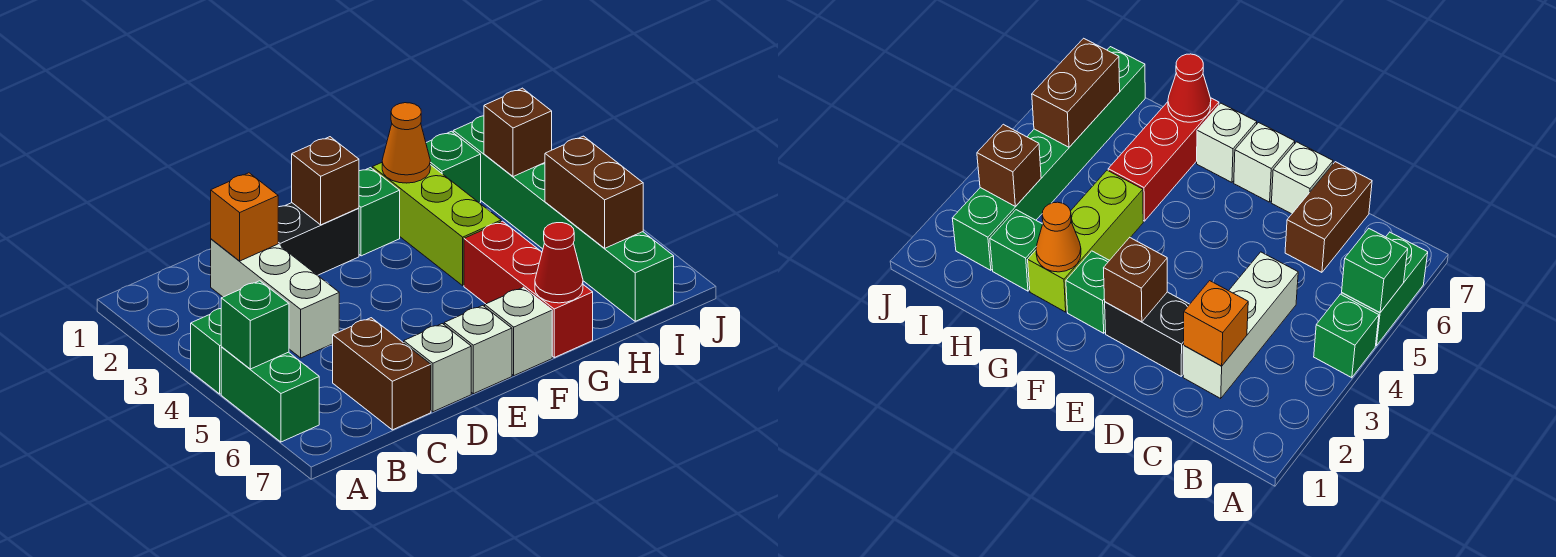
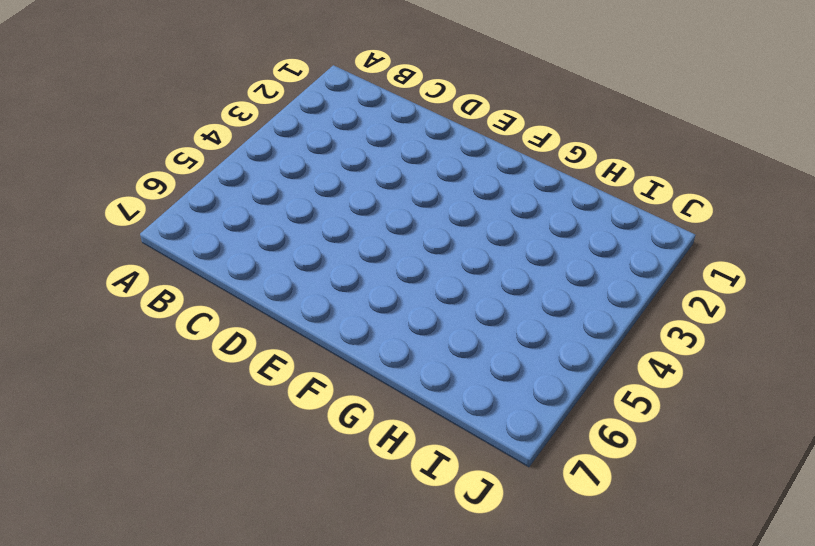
none -> green brick A4 level 1
none -> green brick A5:A6 level 1
none -> white brick C2:C4 level 1

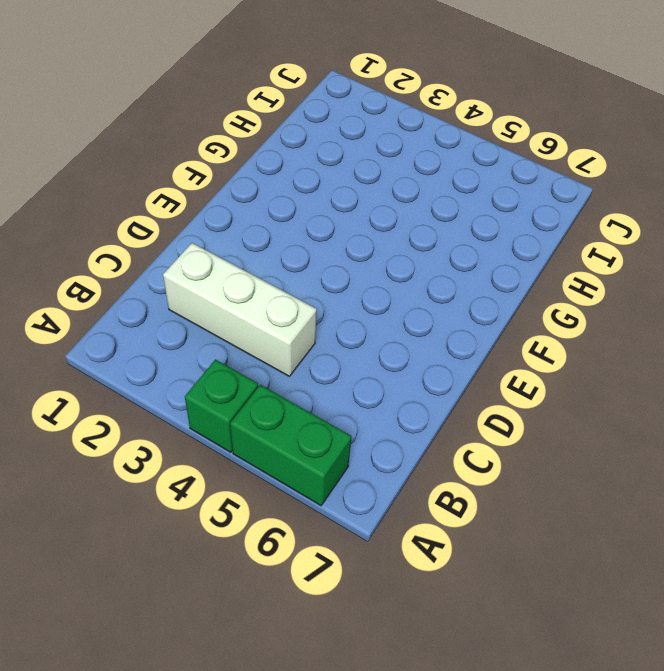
none -> brown brick C6:C7 level 1
none -> black brick D2:E2 level 1
none -> white brick D7 level 1

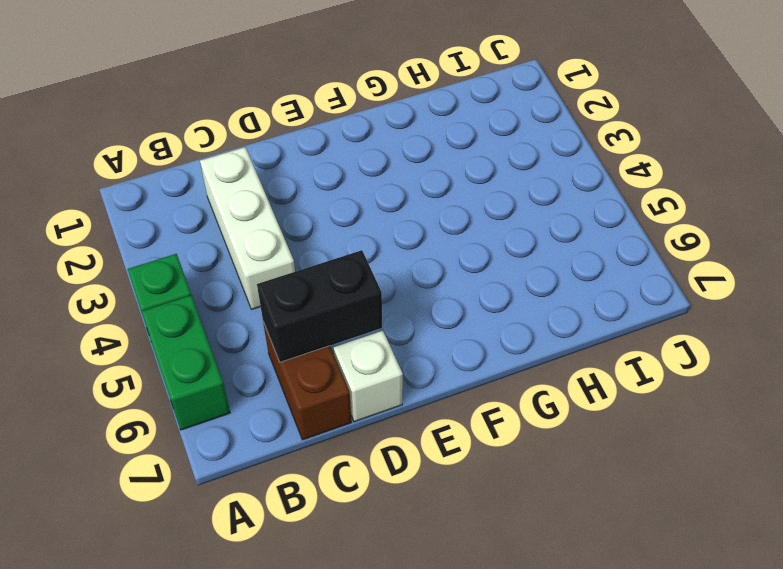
black brick C6:D6 level 2 -> black brick D2:E2 level 1
none -> white brick E7 level 1
none -> green brick F2 level 1
none -> white brick F7 level 1

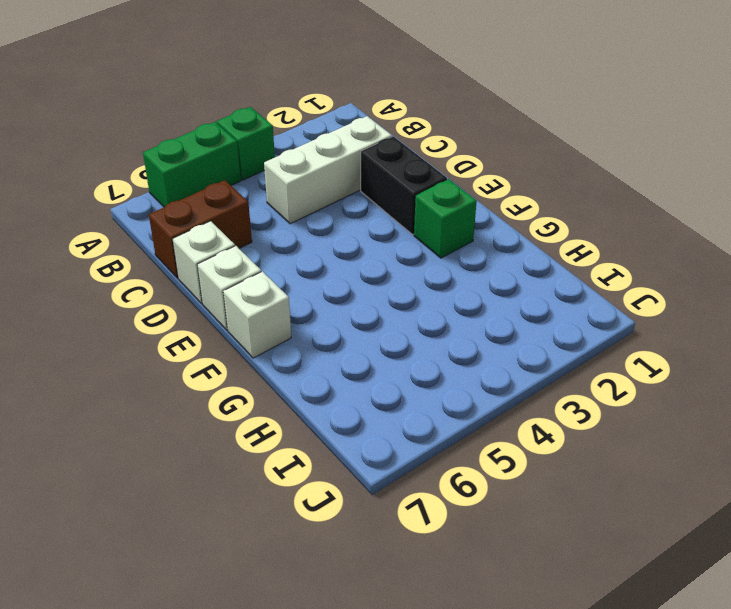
none -> lime brick G2:G4 level 1
none -> red brick G5:G7 level 1
none -> green brick H2 level 1

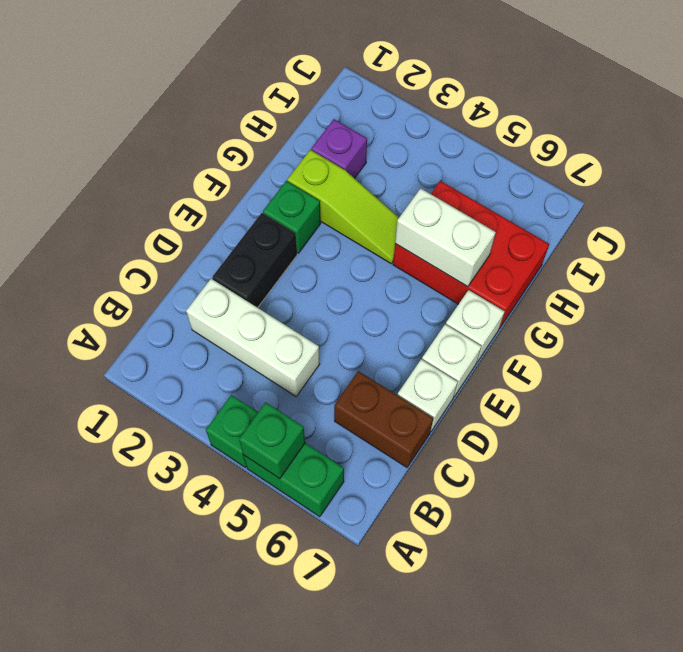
lime slope G2:G4 level 1 top 2 -> lime brick G2:G4 level 1
red brick G5:H7 level 1 -> red brick G5:G7 level 1
white brick G5:G6 level 2 -> none
purple brick H2 level 1 -> green brick H2 level 1
none -> green brick I2:I7 level 1
none -> orange brick C2 level 2
none -> brown brick E2 level 2

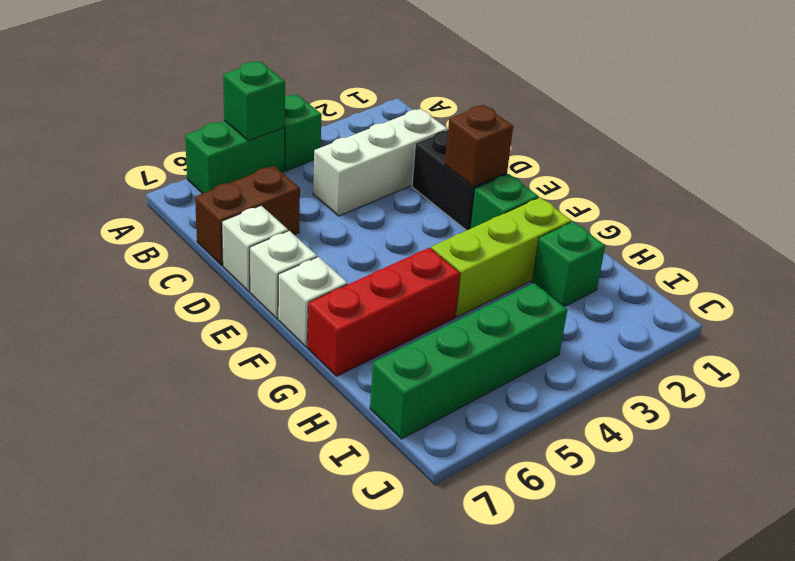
green brick I4:I7 level 1 -> green brick I2:I7 level 1
none -> orange brick C2 level 2
none -> orange cone G2 level 2
none -> red cone G7 level 2

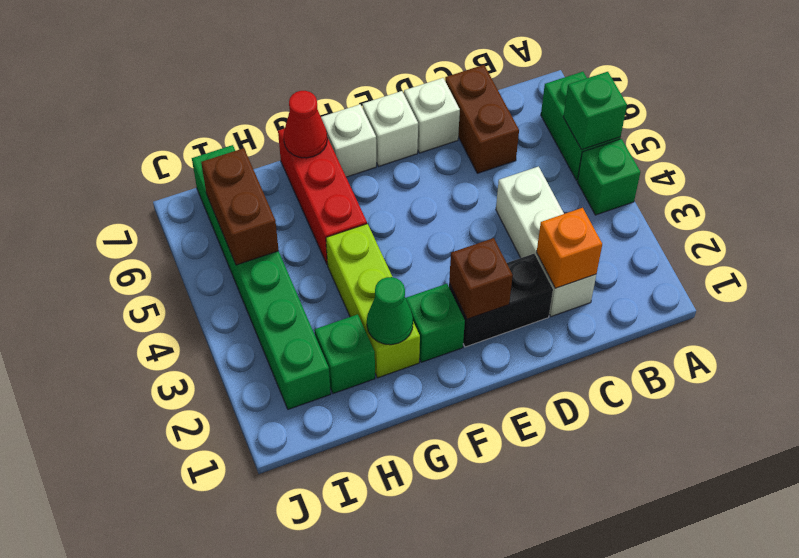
green cone G2 level 2 -> orange cone G2 level 2
none -> brown brick I3 level 2

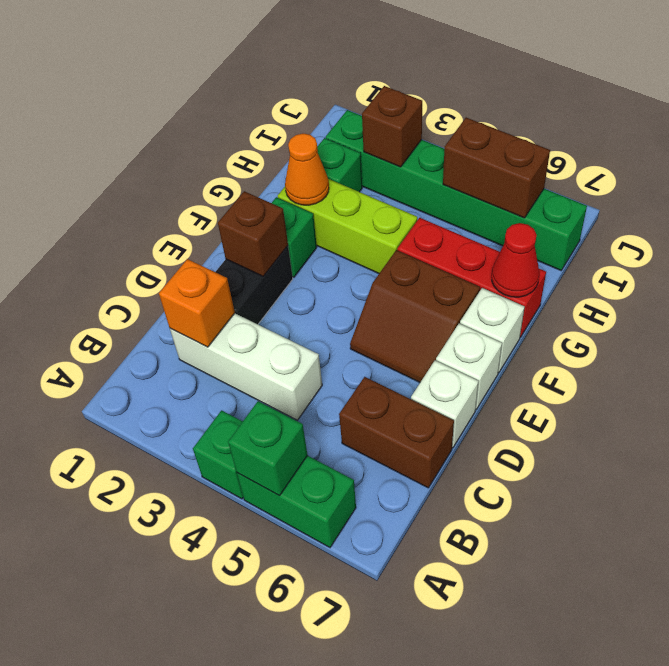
brown slope E5:F6 level 1 top F -> none

